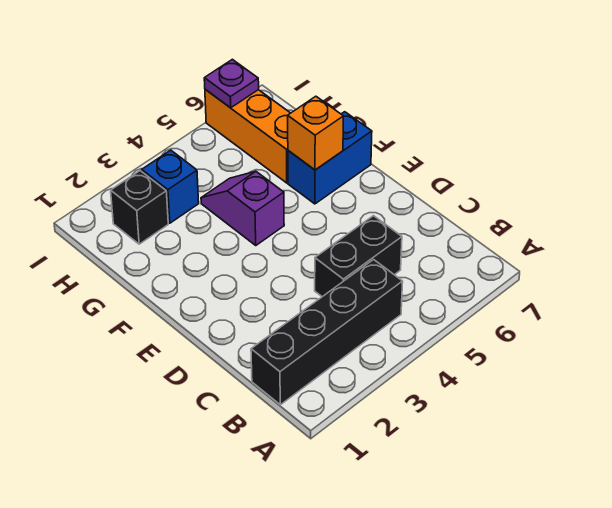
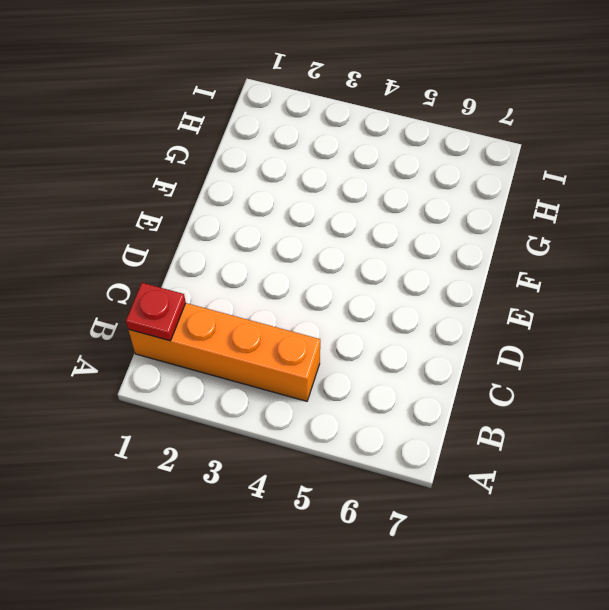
orange brick B1:B4 level 1 -> black brick B1:B4 level 1
red plate B1 level 2 -> none
none -> black brick C4:C5 level 1
none -> purple slope F4:G4 level 1 top F

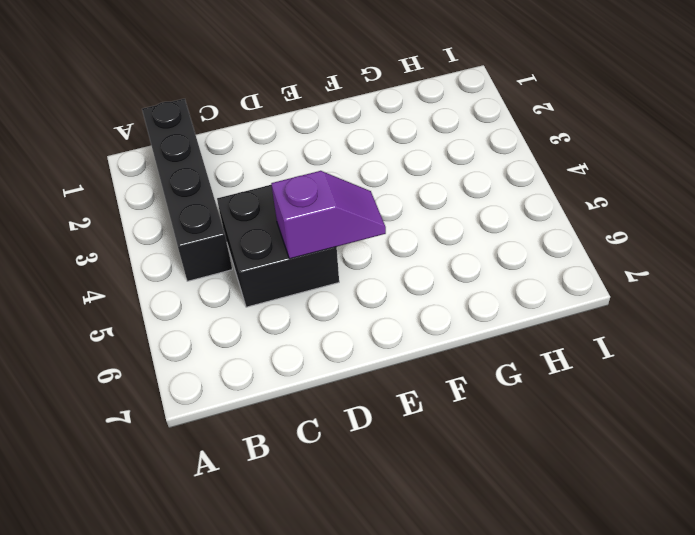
black brick C4:D5 level 1 -> black brick C4:C5 level 1
purple slope D5:E5 level 2 top D -> purple slope F4:G4 level 1 top F
none -> blue brick F6:F7 level 1
none -> orange brick G6:I6 level 1

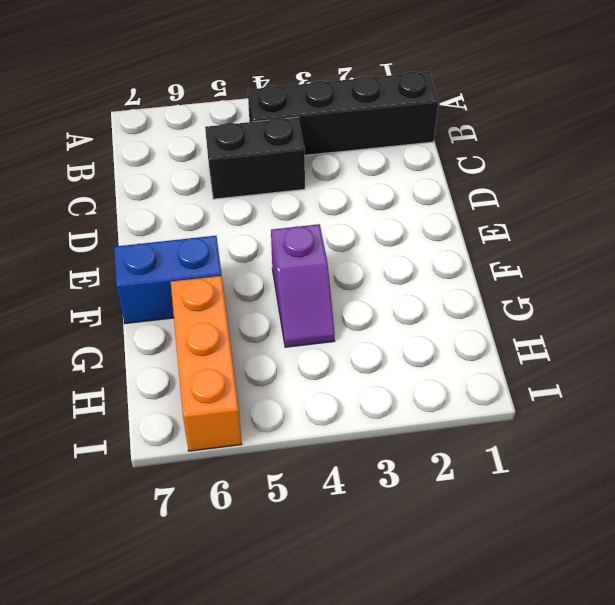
none -> black brick H2 level 1
none -> blue brick H3 level 1

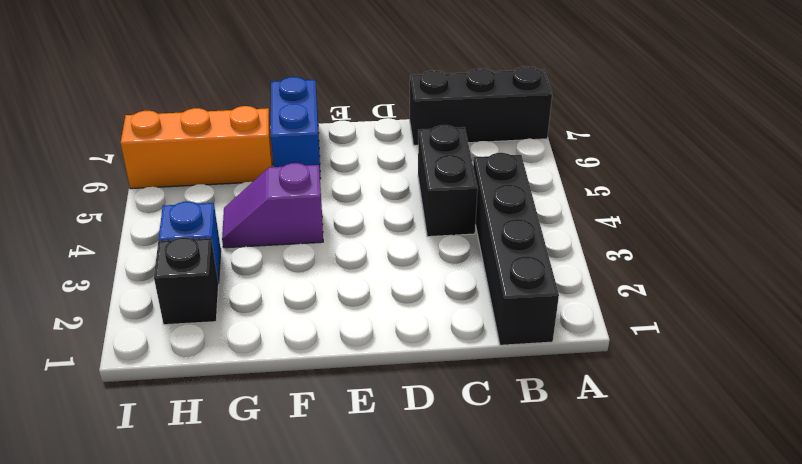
black brick A7:C7 level 1 -> none
none -> orange brick F6 level 2
none -> purple plate I6 level 2

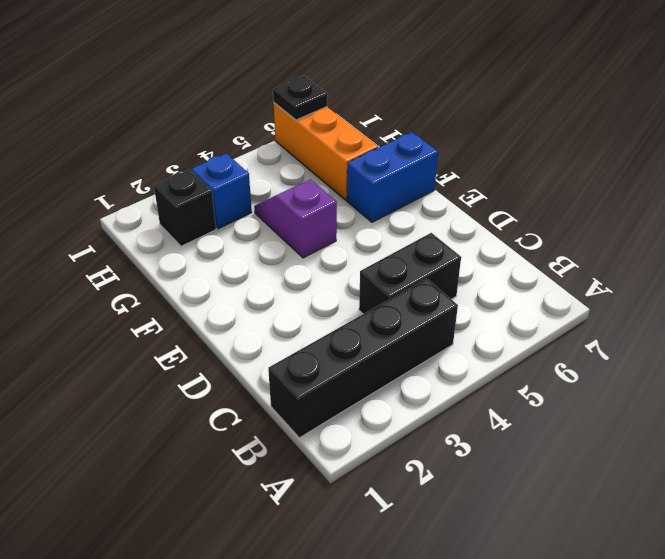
black plate I6 level 2 -> purple plate I6 level 2
none -> orange brick F6 level 2

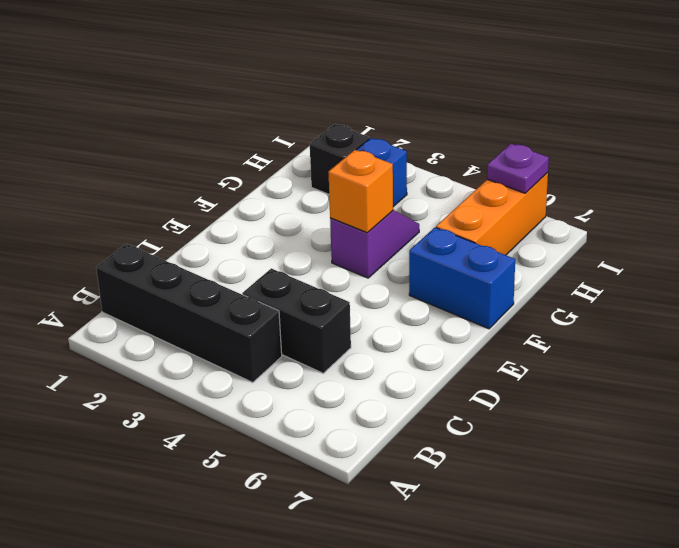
orange brick F4 level 2 -> orange brick F6 level 2

